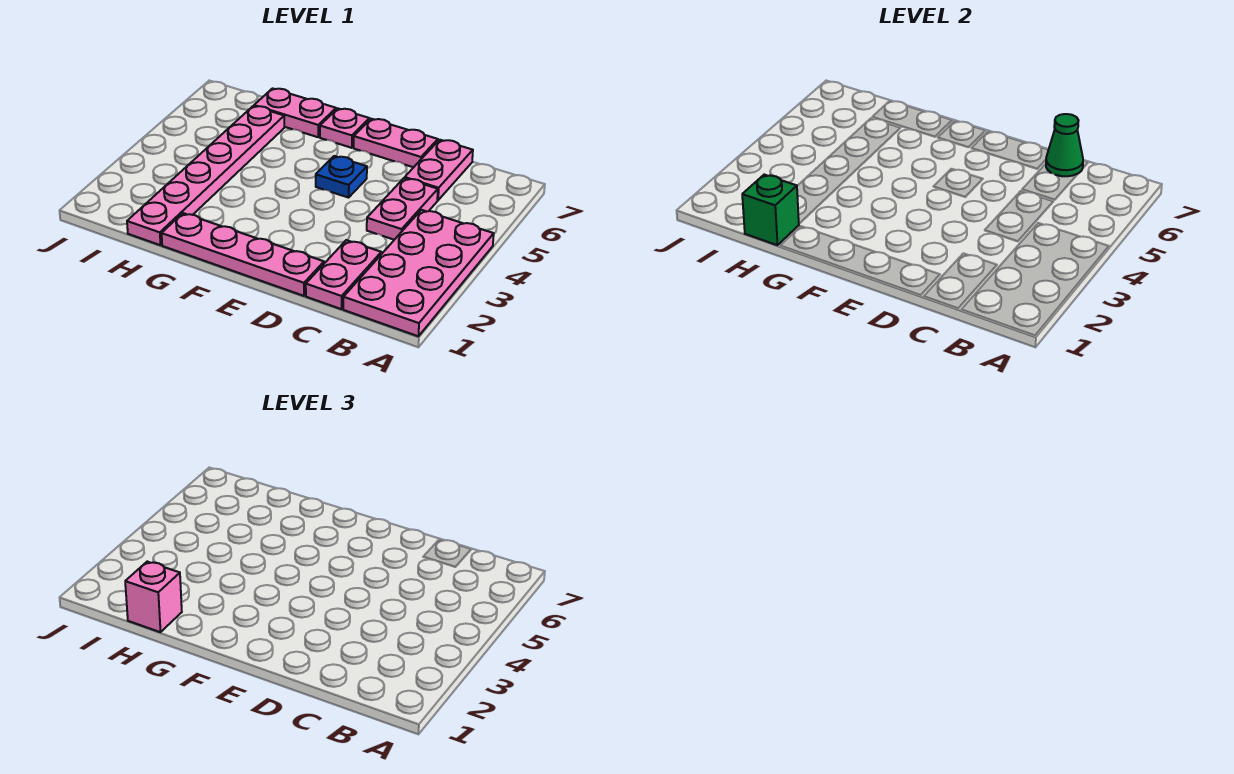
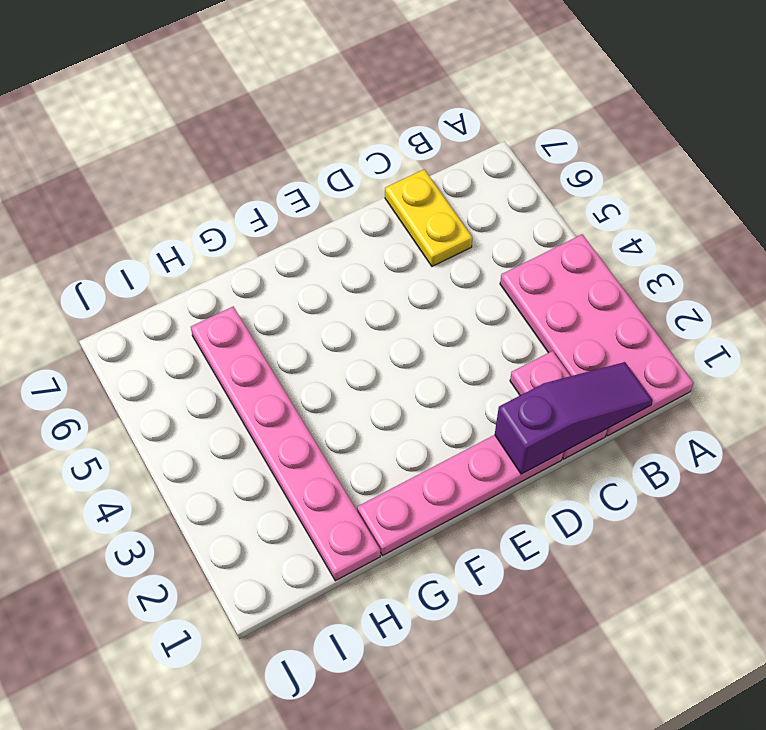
purple slope B1:D1 level 2 top D -> none
yellow plate C6:C7 level 1 -> pink plate C6:C7 level 1
none -> pink plate C4:C5 level 1
none -> pink plate D7:E7 level 1
none -> blue plate E5 level 1

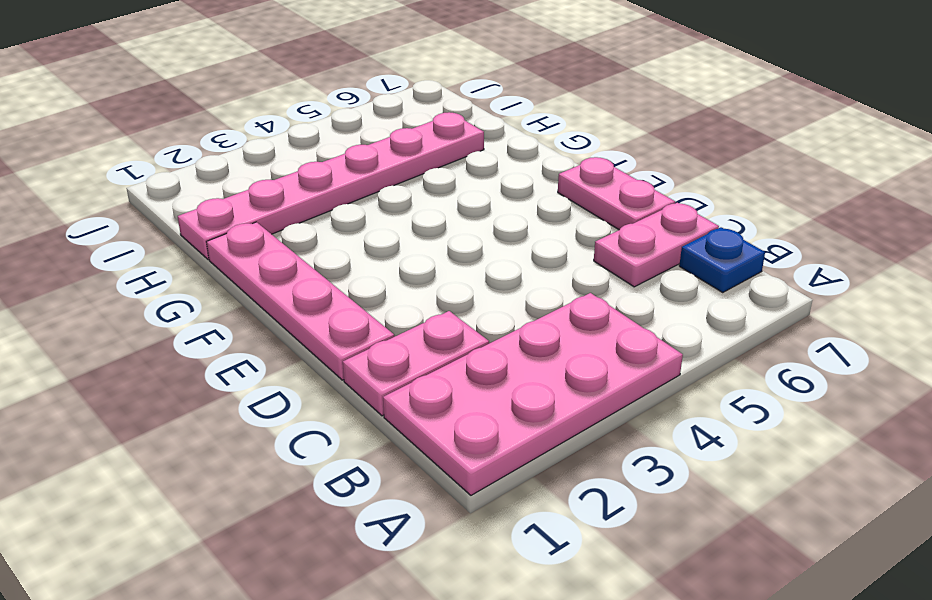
blue plate B7 level 1 -> blue plate E5 level 1
none -> pink plate C4:C5 level 1
none -> pink plate F7 level 1
none -> pink plate G7:H7 level 1

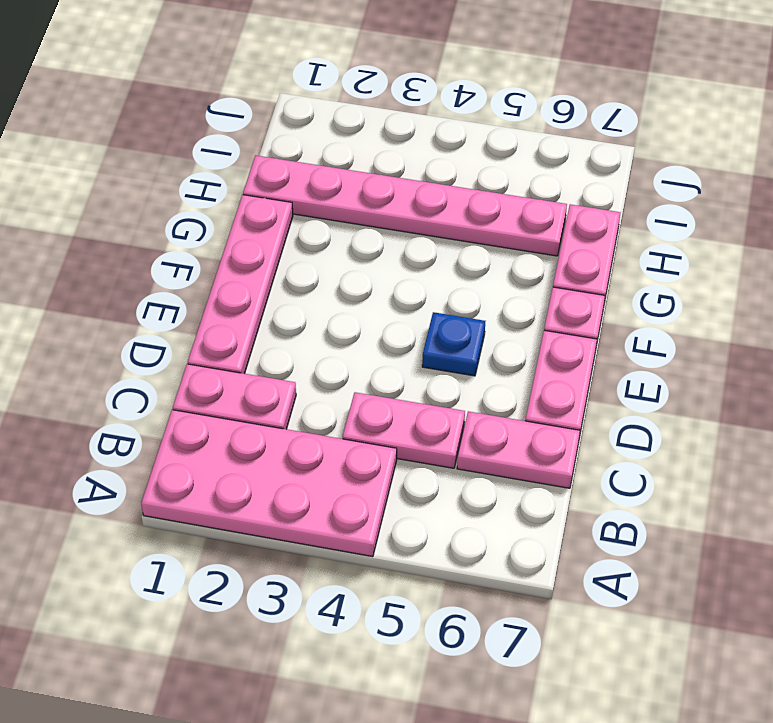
none -> green cone C7 level 2
none -> green brick H1 level 2
none -> pink brick H1 level 3

